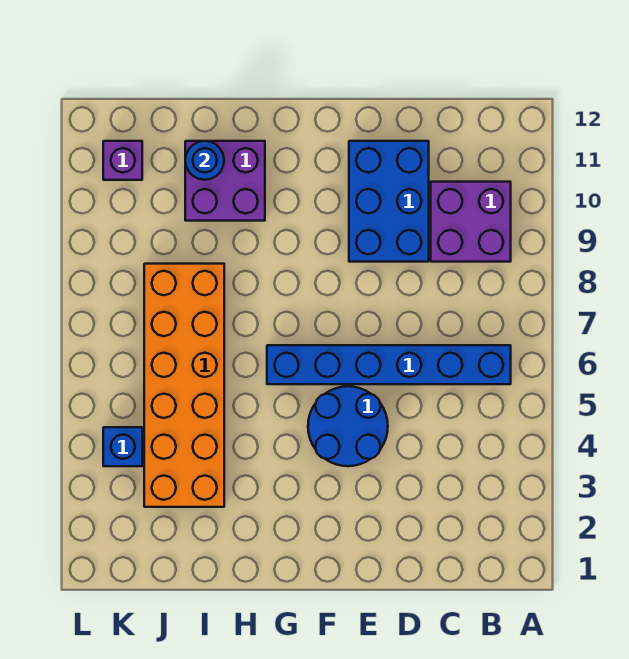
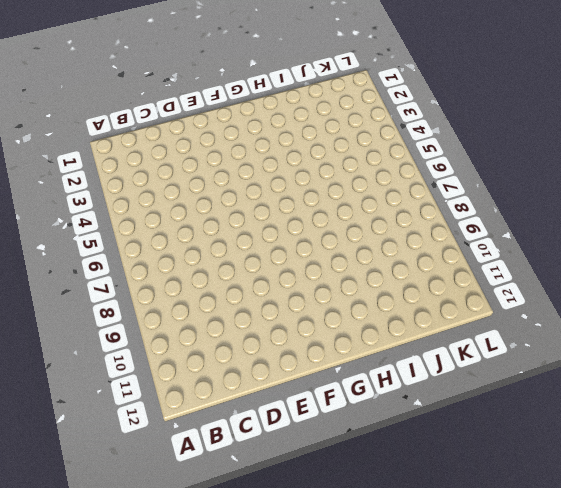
none -> blue brick B6:G6 level 1
none -> purple brick B9:C10 level 1

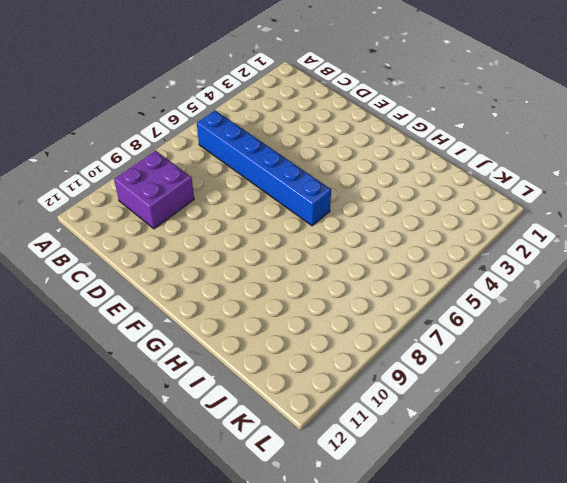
none -> blue brick D9:E11 level 1
none -> blue round brick E4:F5 level 1

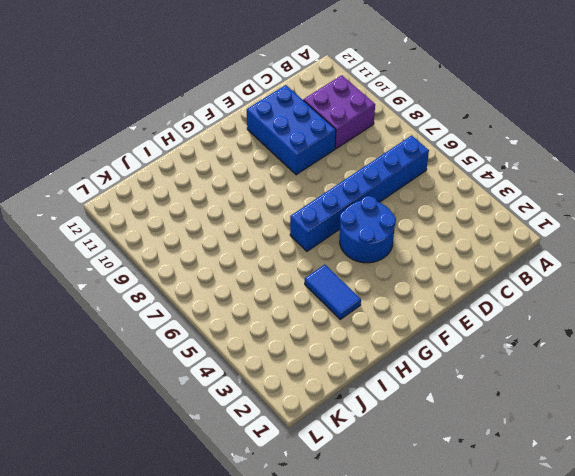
blue tile H3:H4 level 1 -> none
none -> purple brick H10:I11 level 1
none -> orange brick I3:J8 level 1

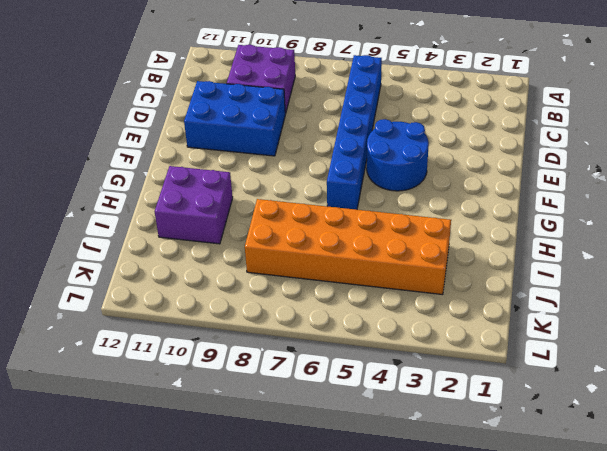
none -> blue brick K4 level 1
none -> purple brick K11 level 1

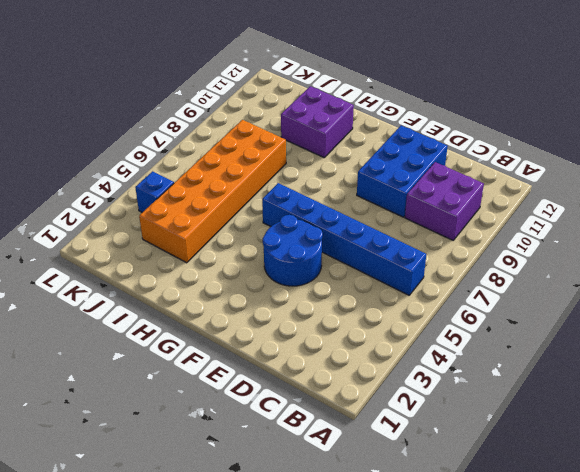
none -> purple brick K11 level 1
none -> blue round brick I11 level 2

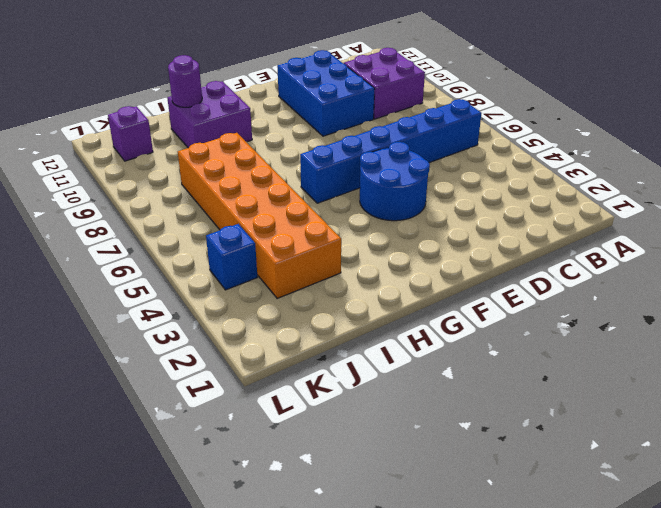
purple round brick I11 level 2 -> blue round brick I11 level 2

